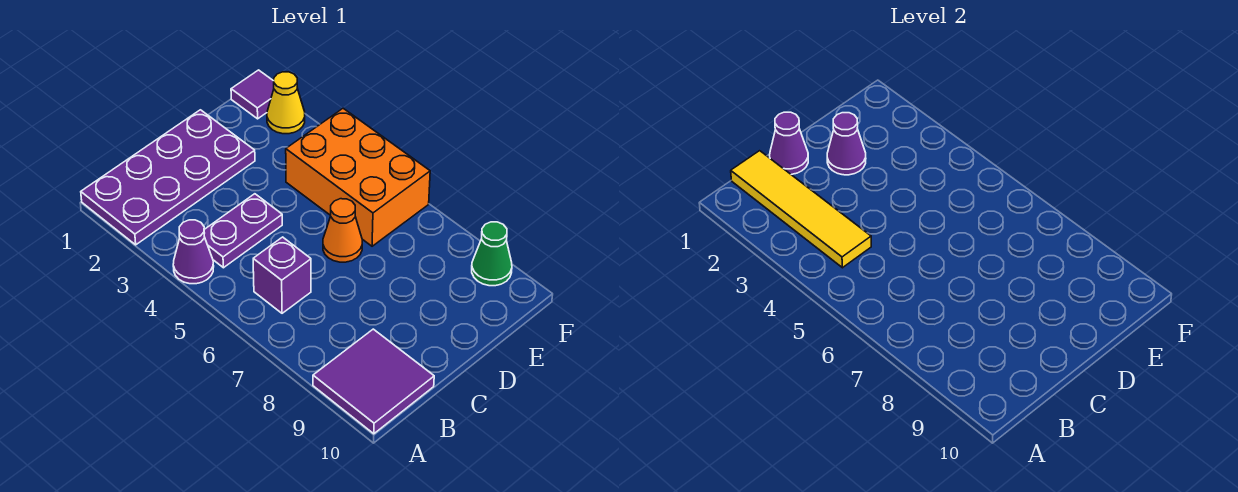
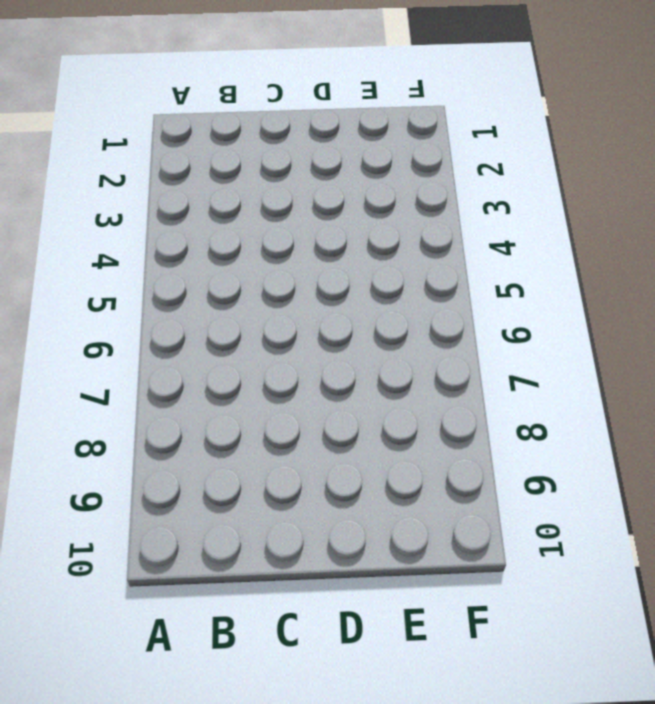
none -> purple plate A1:D2 level 1
none -> purple cone A4 level 1
none -> purple tile A9:B10 level 1

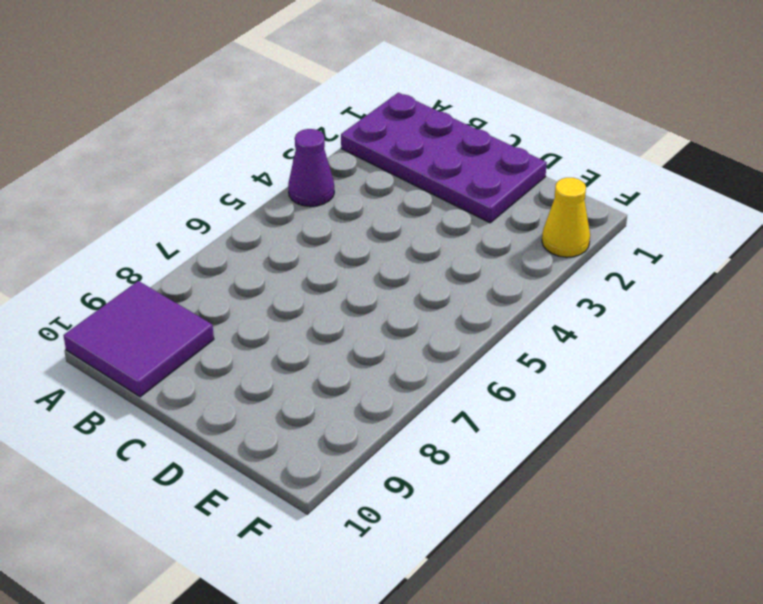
none -> purple plate B4:C4 level 1
none -> purple brick B6 level 1
none -> orange cone D6 level 1

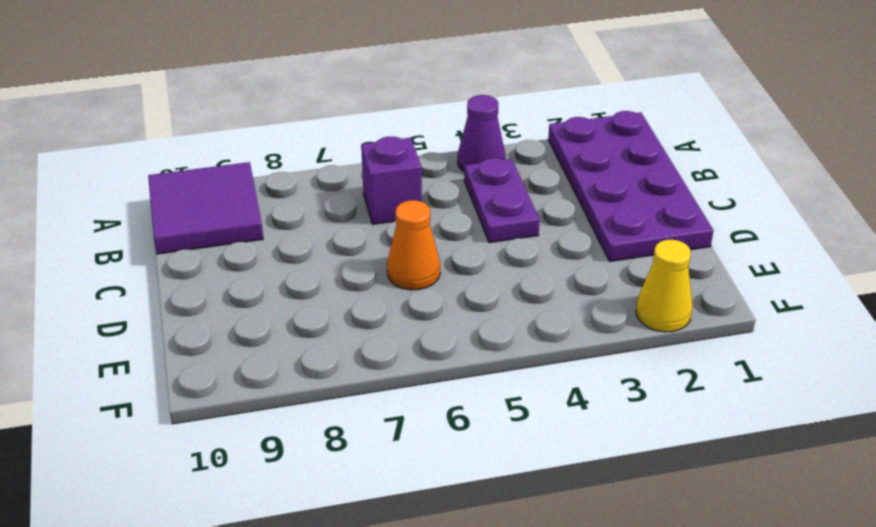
none -> orange brick E4:F6 level 1
none -> purple tile F1 level 1
none -> green cone F9 level 1

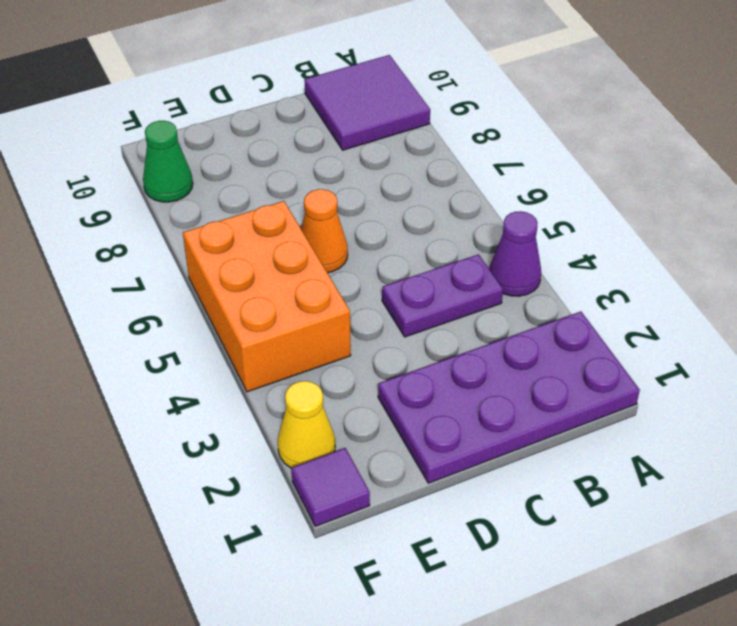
none -> purple brick B6 level 1
none -> yellow tile B1:B4 level 2
none -> purple cone C1 level 2

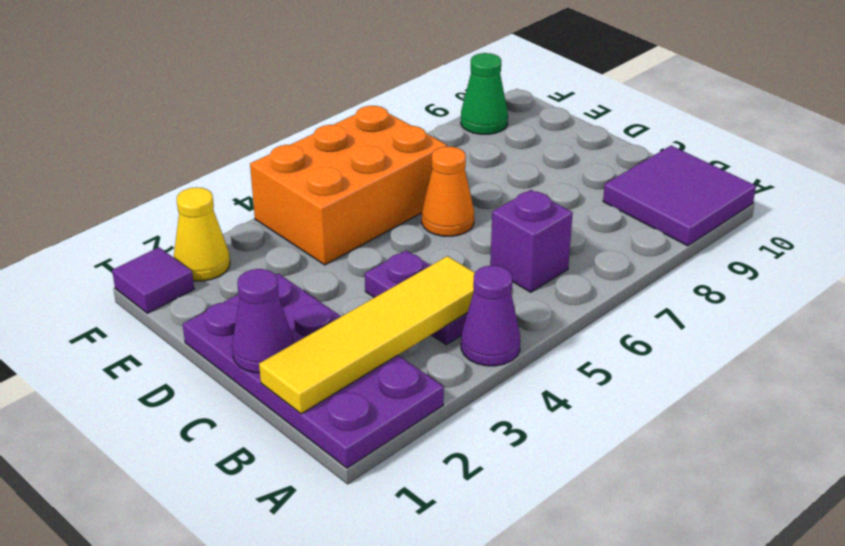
none -> purple cone D2 level 2

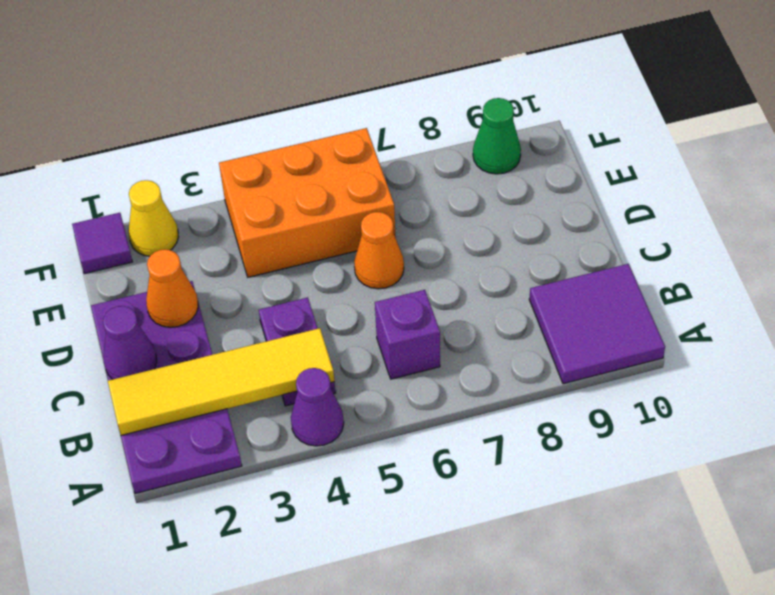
orange cone D2 level 2 -> purple cone D2 level 2

